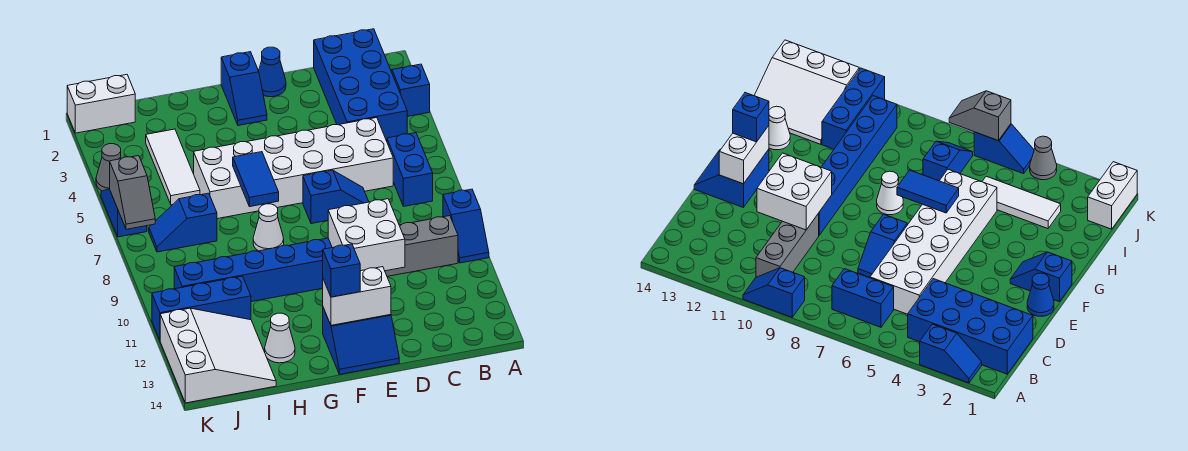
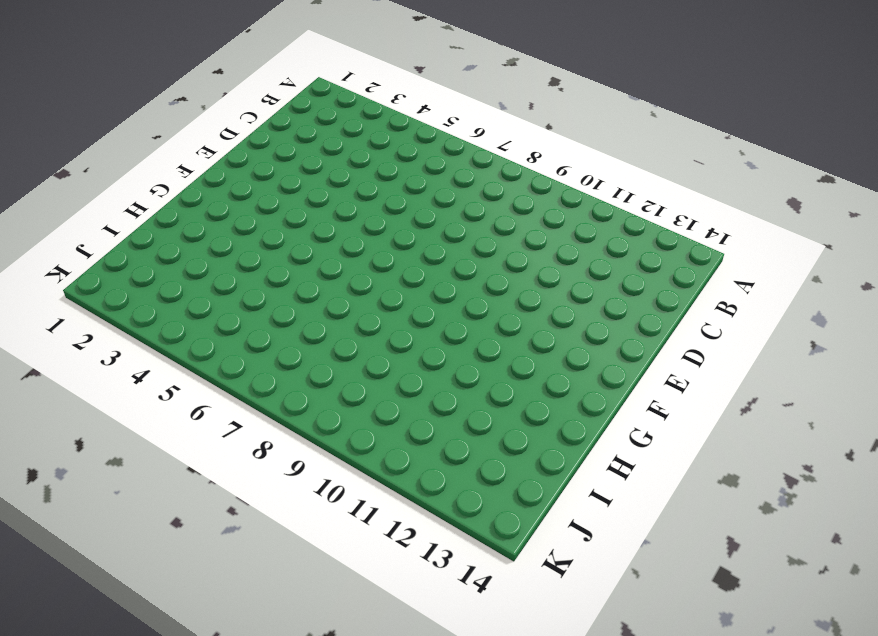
none -> blue slope A2:A3 level 1 top 3
none -> blue slope A9:A10 level 1 top 9
none -> blue brick B1:C4 level 1

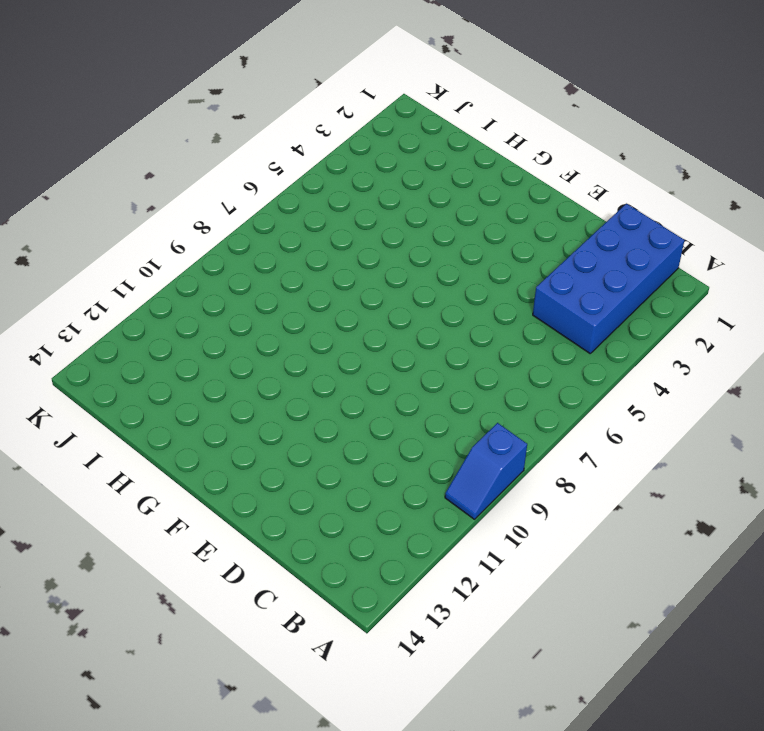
none -> blue slope A2:A3 level 1 top 3
none -> blue brick B6:B7 level 1
none -> grey brick B10:D10 level 1

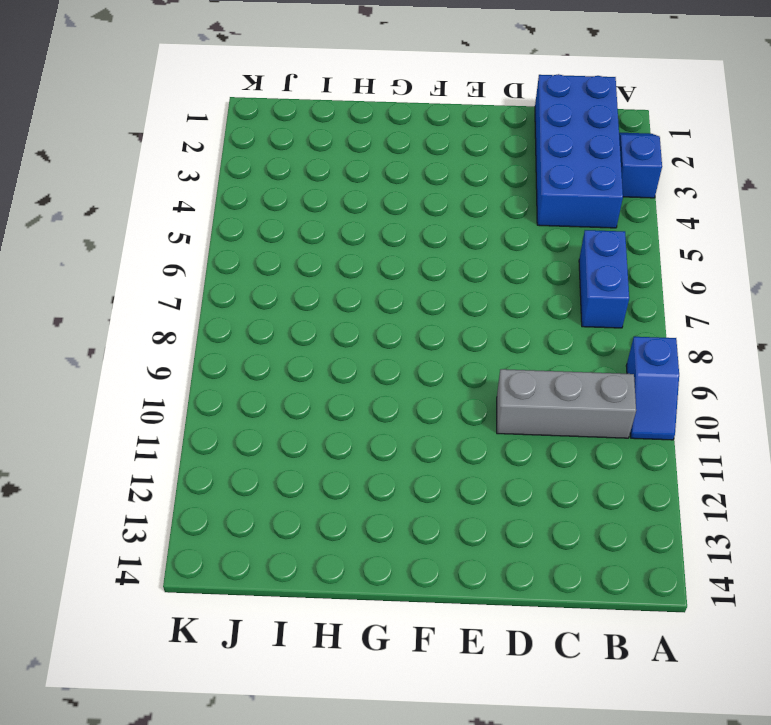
none -> white brick C5:H6 level 1
none -> blue slope D7:E7 level 1 top E
none -> blue cone E1 level 1

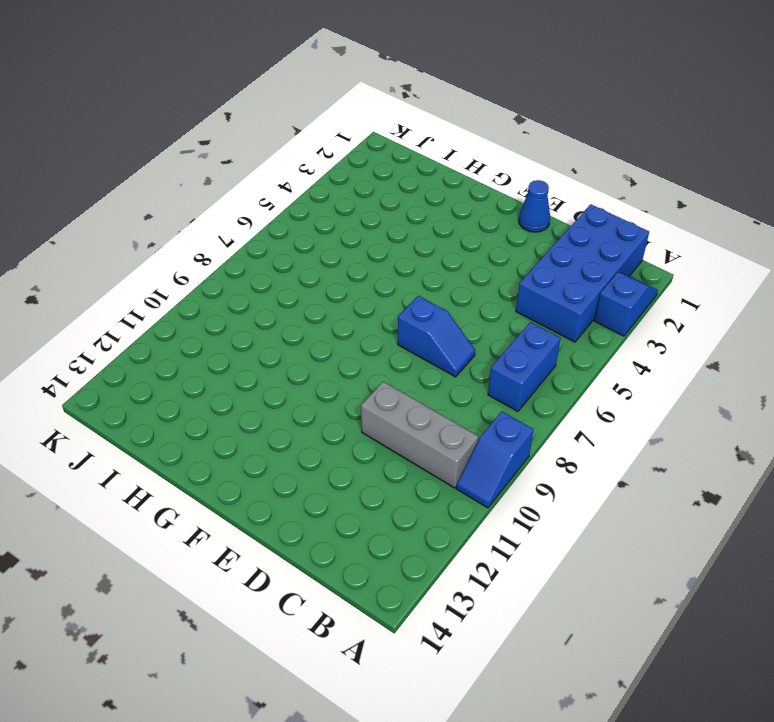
none -> white brick C5:H6 level 1
none -> blue brick E10:J10 level 1
none -> blue slope E13:F14 level 1 top 13

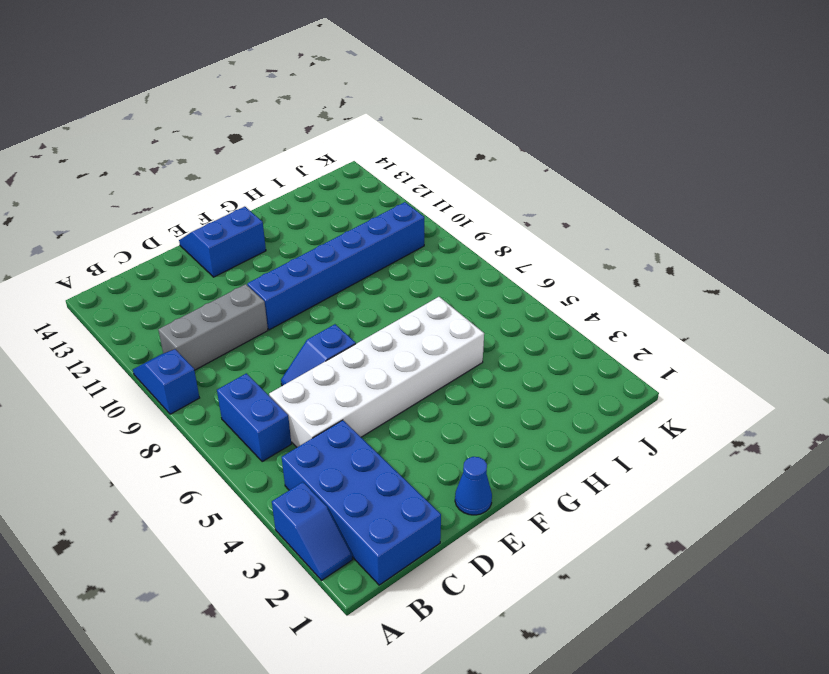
none -> blue slope F1:F2 level 1 top 1
none -> white cone G8 level 1
none -> white cone H13 level 1

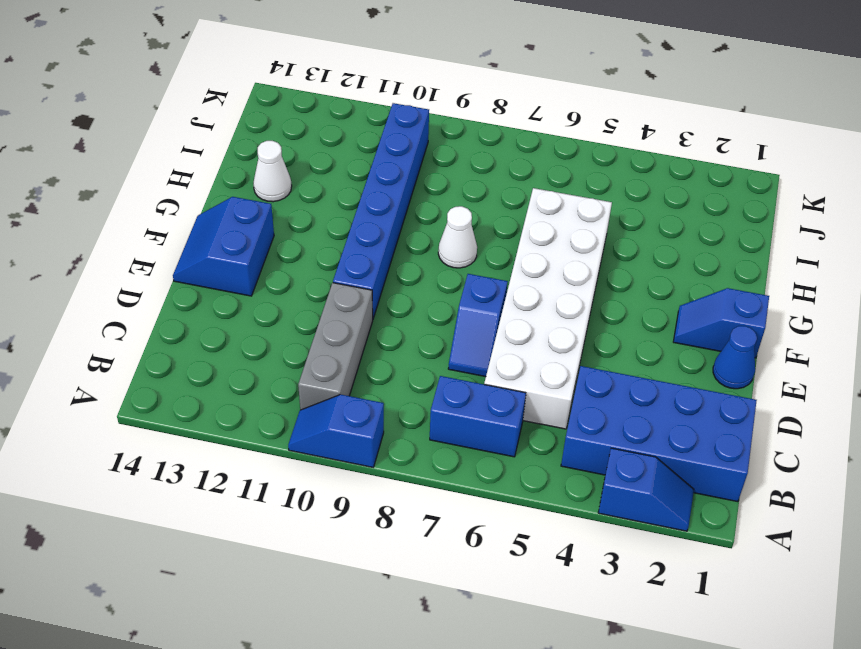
none -> white tile I3:I5 level 1
none -> blue slope I7:J7 level 1 top I
none -> blue brick I11:K11 level 1

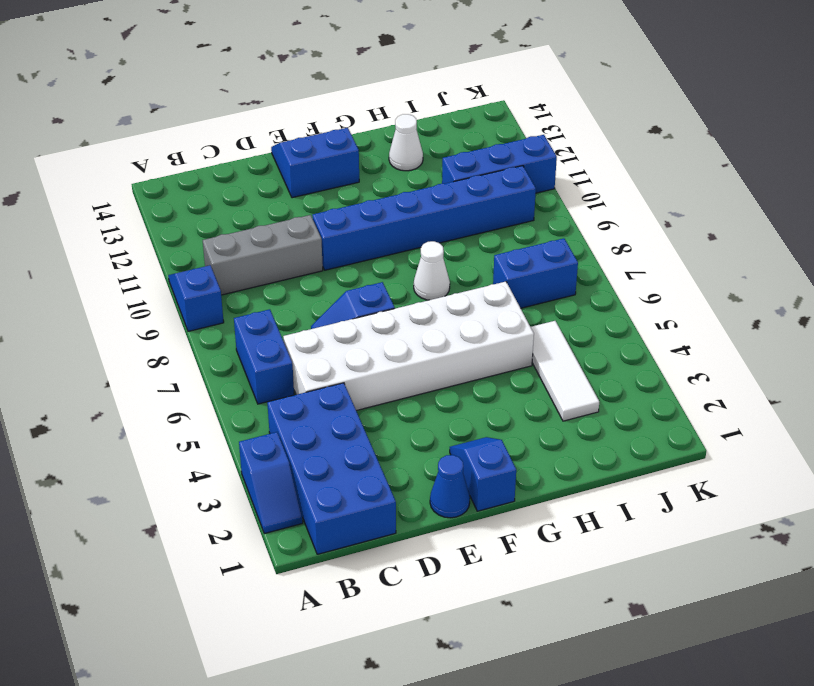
blue brick I7:J7 level 1 -> blue slope I7:J7 level 1 top I
none -> white slope I12:K14 level 1 top K
none -> white brick J1:K1 level 1
none -> grey cone K4 level 1

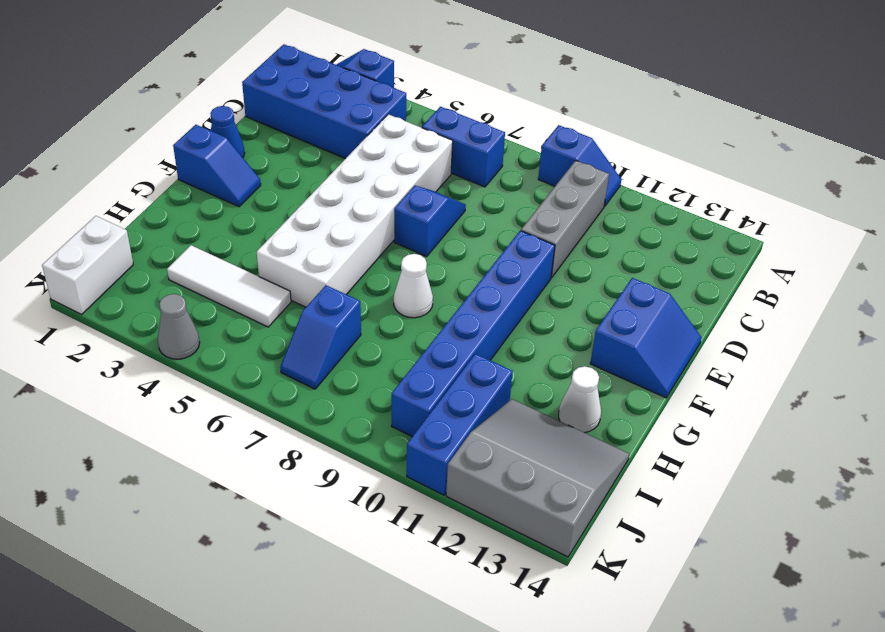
grey slope I12:K14 level 1 top K -> white slope I12:K14 level 1 top K
none -> blue slope K5:K6 level 1 top 6
none -> white brick D10:E11 level 2
none -> white brick E13:F13 level 2

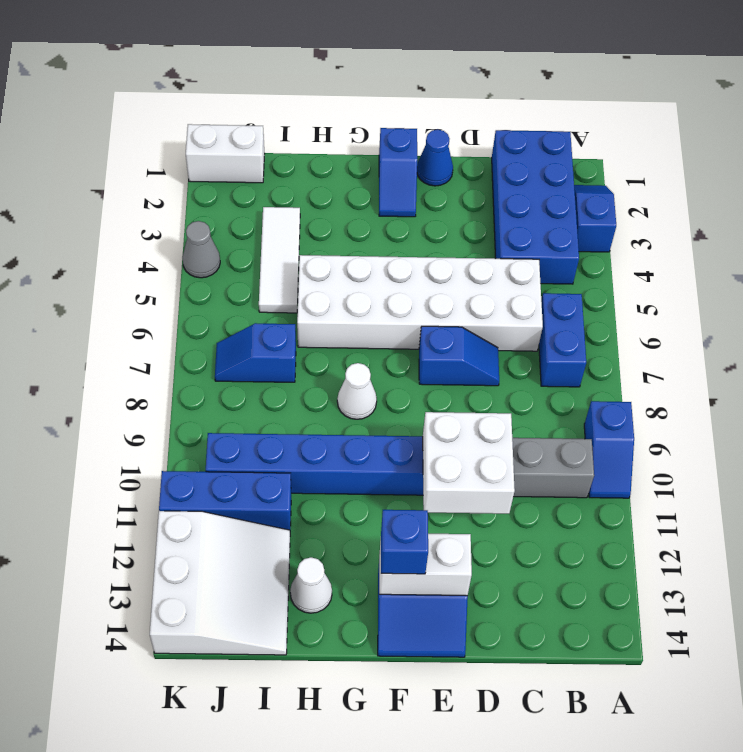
none -> blue slope K5:K6 level 1 top 6
none -> blue tile G6:G7 level 2
none -> grey slope K6:K7 level 2 top 6

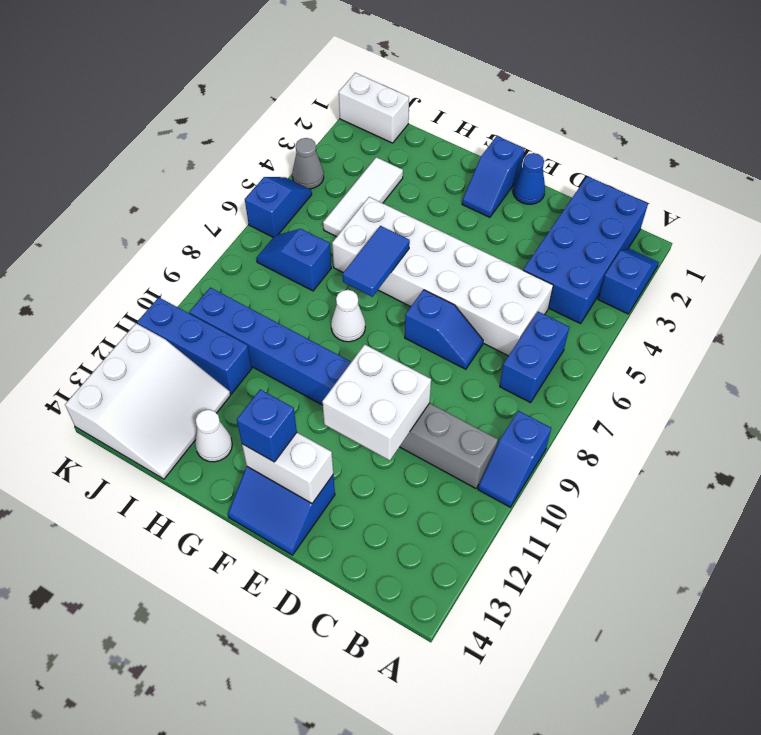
none -> grey slope K6:K7 level 2 top 6

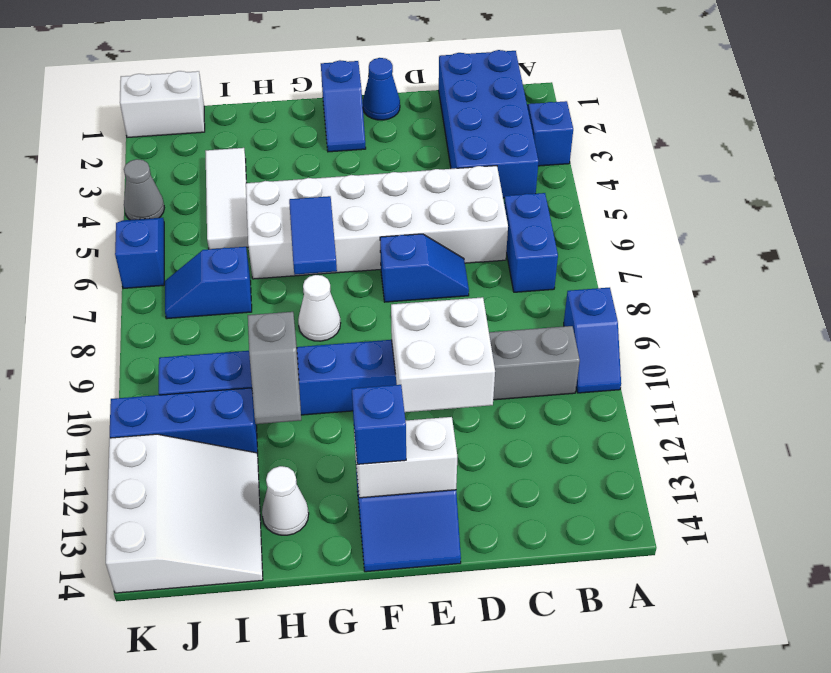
grey slope H10:H11 level 2 top 10 -> grey slope K6:K7 level 2 top 6

